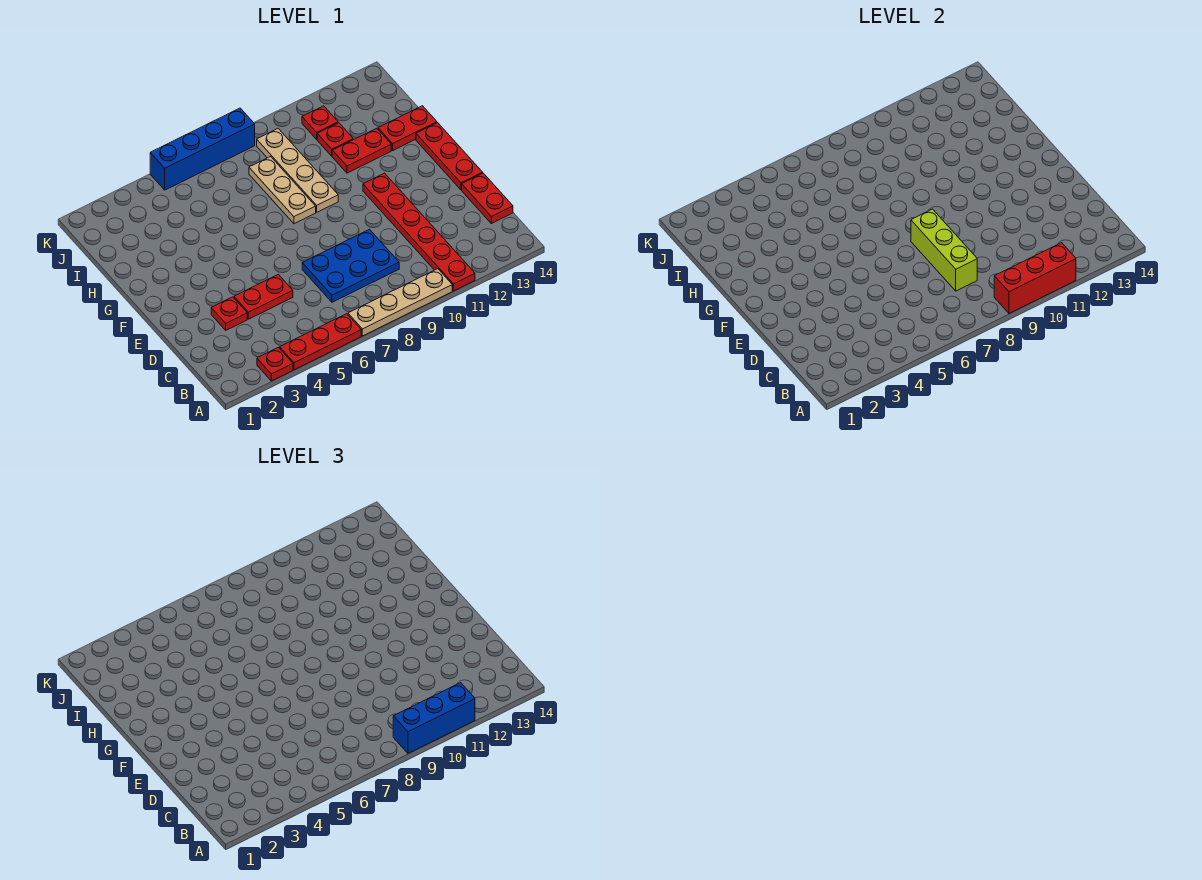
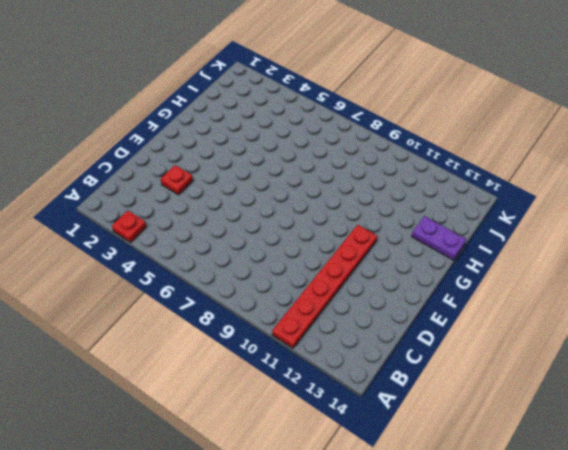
purple plate H13:H14 level 1 -> red plate H13:H14 level 1
none -> red plate A4:A6 level 1
none -> tan plate A7:A10 level 1
none -> blue plate C7:D9 level 1

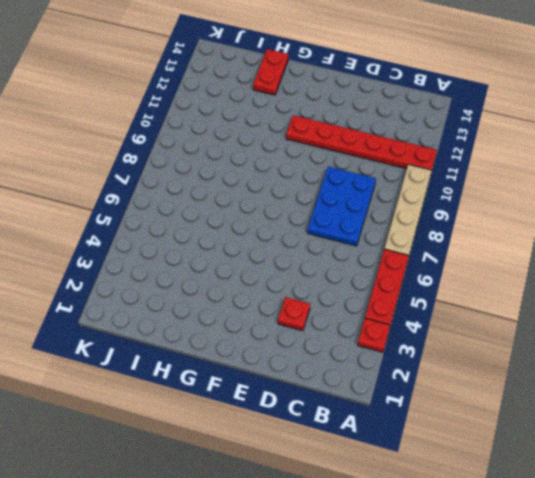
none -> red plate C14:D14 level 1
none -> red plate D4:D5 level 1
none -> red plate E14:G14 level 1

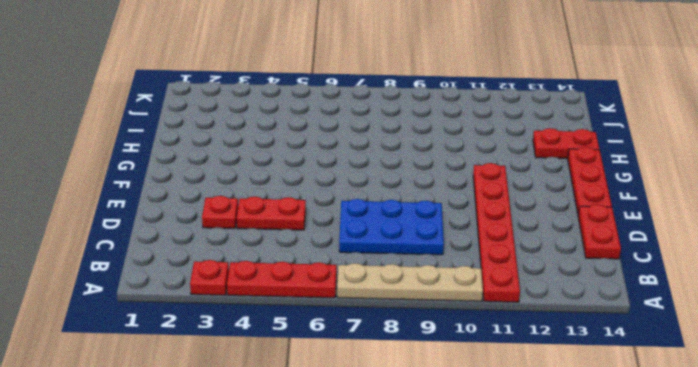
none -> tan plate G8:I8 level 1
none -> tan plate G9:J9 level 1
none -> red plate H11:H12 level 1

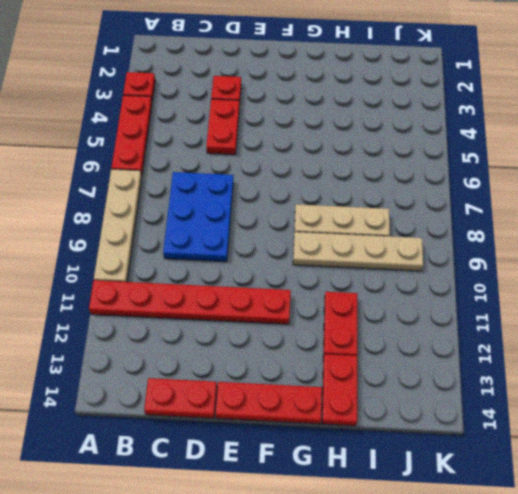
none -> red plate I11 level 1
none -> red plate J11 level 1
none -> blue brick K5:K8 level 1

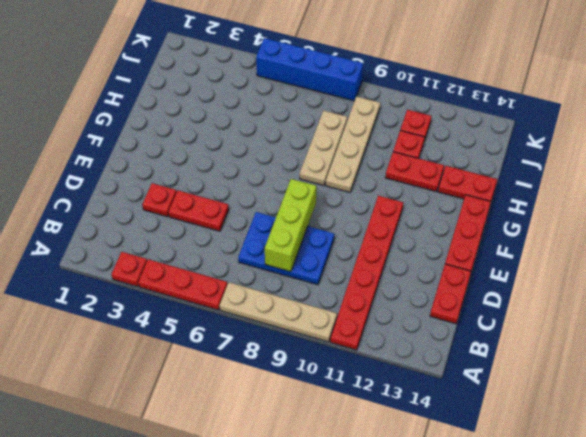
none -> red brick A9:A11 level 2
none -> blue brick A9:A11 level 3

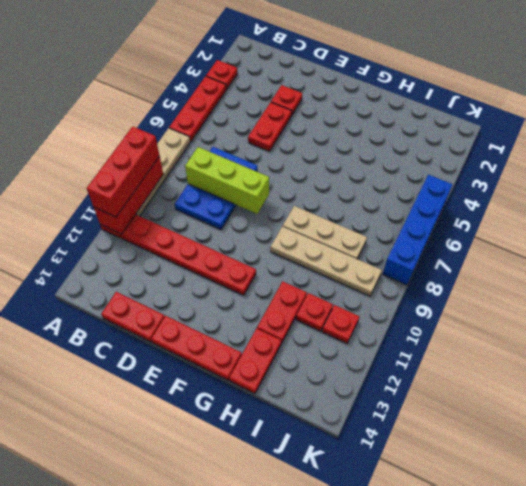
red brick A9:A11 level 3 -> blue brick A9:A11 level 3

